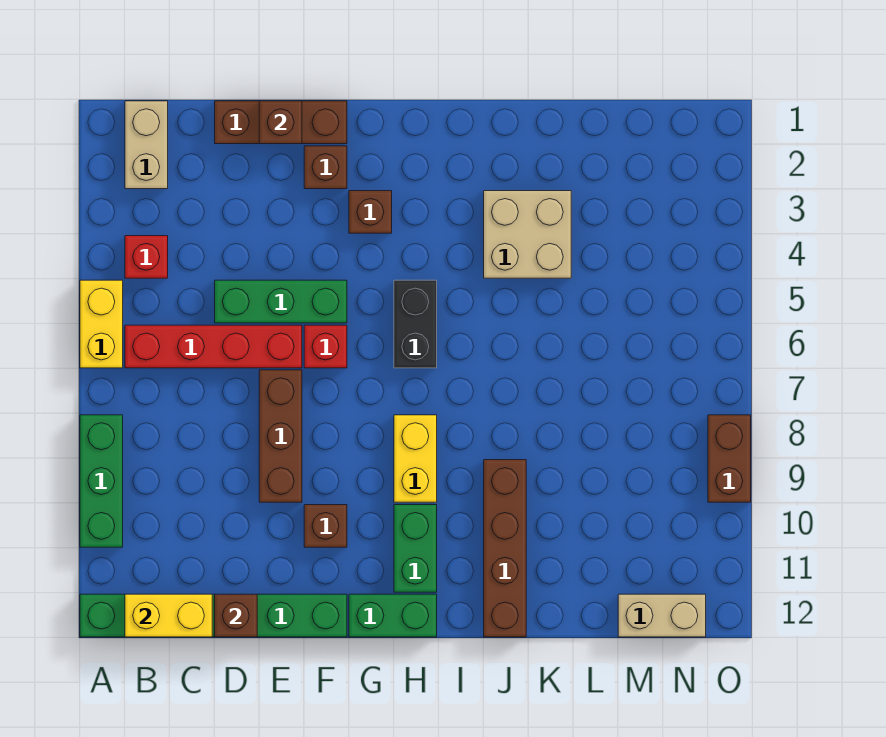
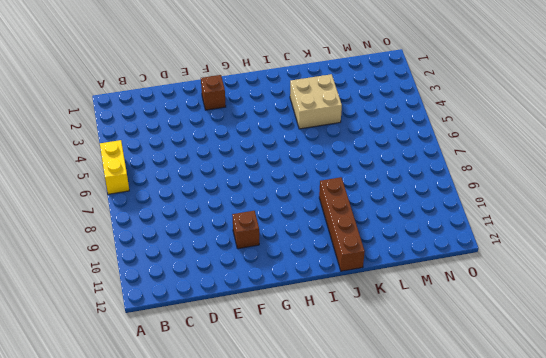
none -> green brick A8:A10 level 1
none -> green brick A12:F12 level 1
none -> tan brick B1:B2 level 1

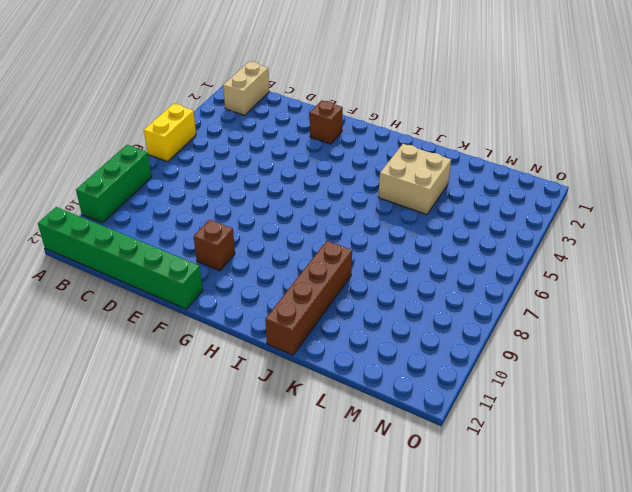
none -> red brick B4 level 1
none -> red brick B6:E6 level 1
none -> brown brick D1:F1 level 1

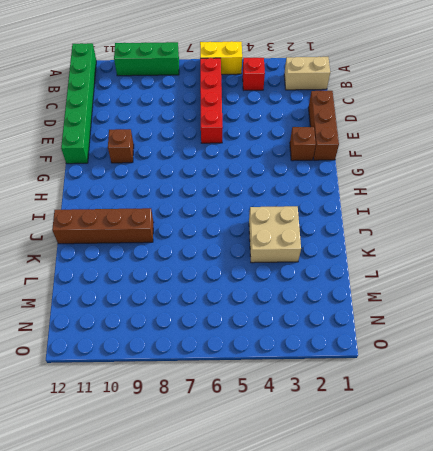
none -> green brick D5:F5 level 1
none -> brown brick E7:E9 level 1
none -> red brick F6 level 1

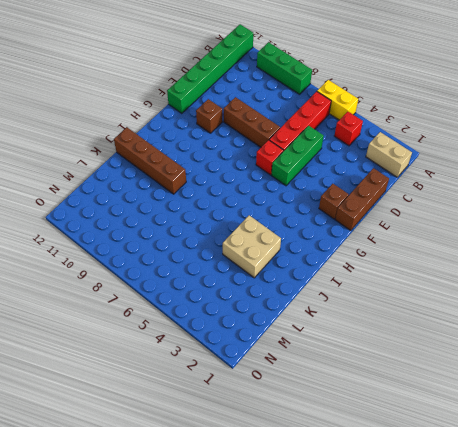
none -> brown brick G3 level 1
none -> green brick G12:H12 level 1
none -> black brick H5:H6 level 1

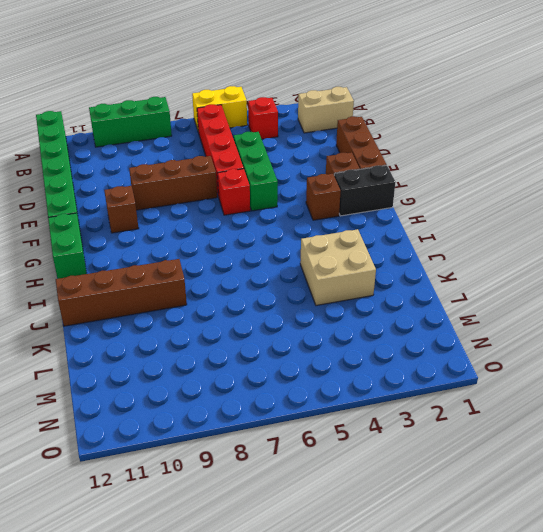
black brick G1:G2 level 1 -> black brick H5:H6 level 1
none -> yellow brick H8:H9 level 1
none -> green brick H10:H11 level 1
none -> tan brick M12:N12 level 1

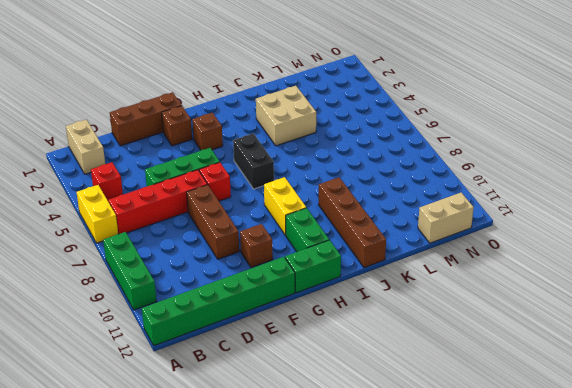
none -> brown brick O8:O9 level 1
none -> yellow brick B12:C12 level 2
none -> brown brick D12 level 2

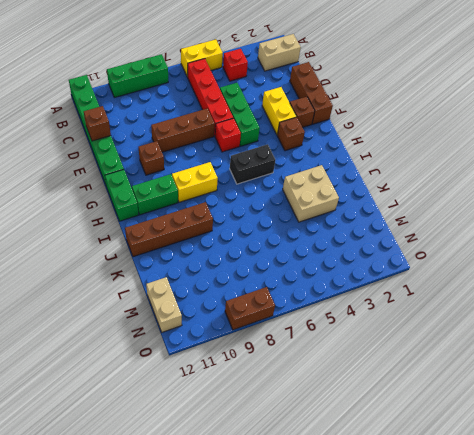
yellow brick E3:F3 level 1 -> yellow brick B12:C12 level 2
none -> brown brick E1 level 2

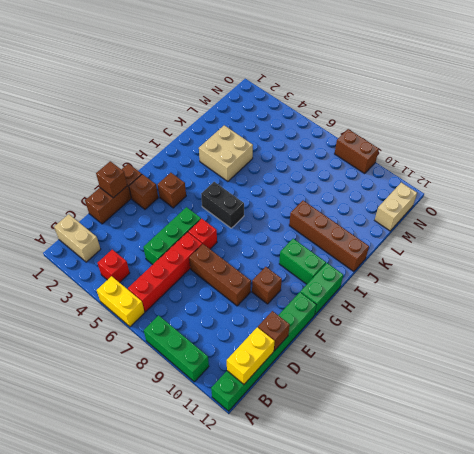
none -> yellow brick H8:H9 level 1

